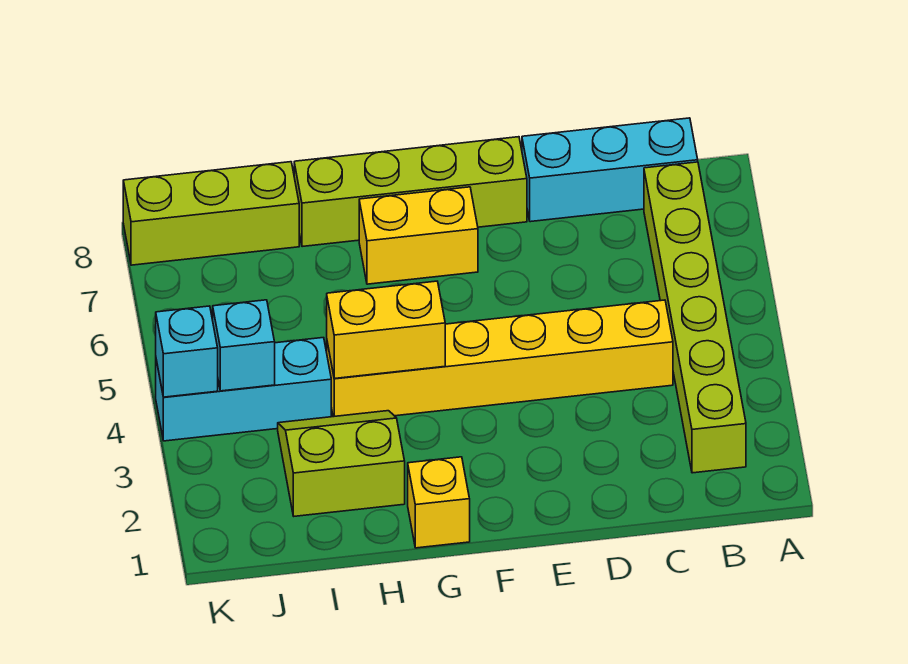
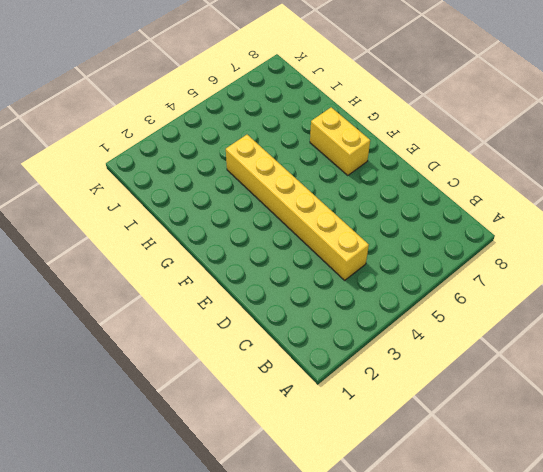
none -> lime brick B2:B7 level 1
none -> cyan brick B8:D8 level 1
none -> lime brick E8:H8 level 1

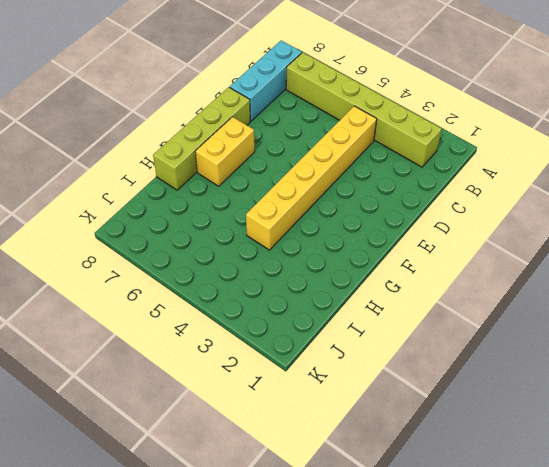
none -> yellow brick G1 level 1
none -> lime slope H2:I3 level 1 top 2
none -> cyan brick I4:K4 level 1

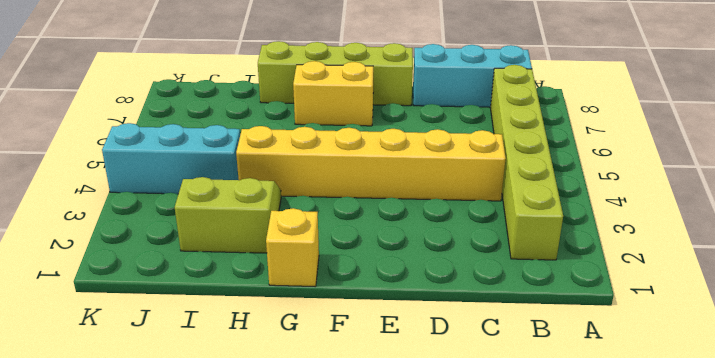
none -> lime brick I8:K8 level 1
none -> yellow brick G4:H4 level 2
none -> cyan brick J4 level 2

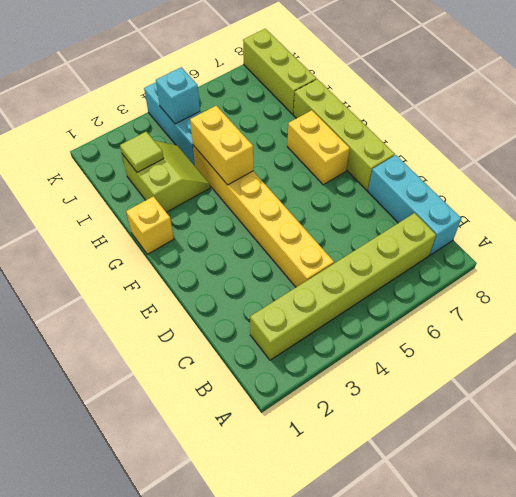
lime tile I2 level 2 -> none
none -> cyan brick K4 level 2

